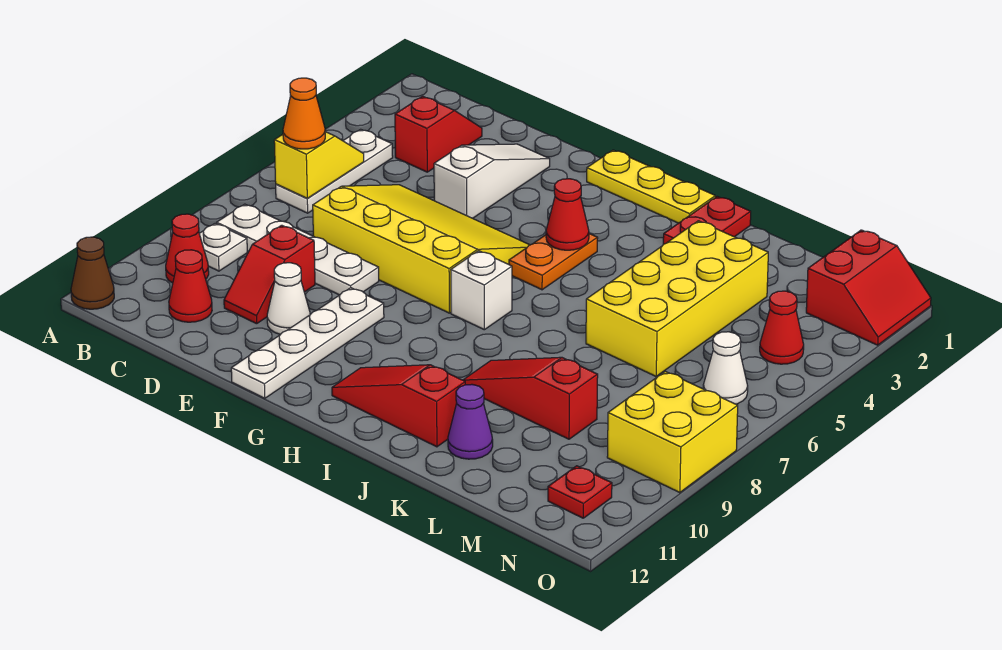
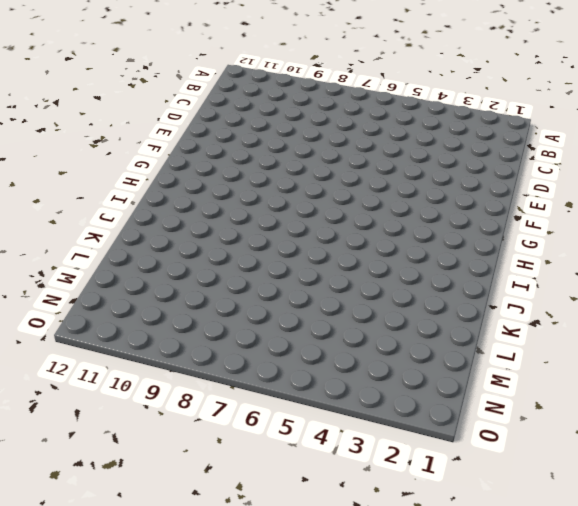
none -> brown cone A12 level 1
none -> white plate B4:B6 level 1
none -> white plate B8:E8 level 1

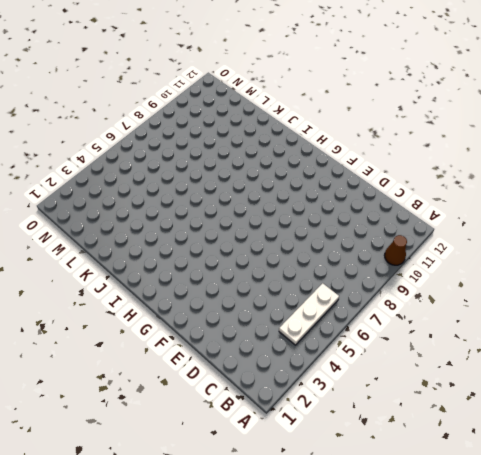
brown cone A10 level 1 -> brown cone A12 level 1
none -> white plate B8:E8 level 1
none -> white plate B9 level 1
none -> red cone B10 level 1

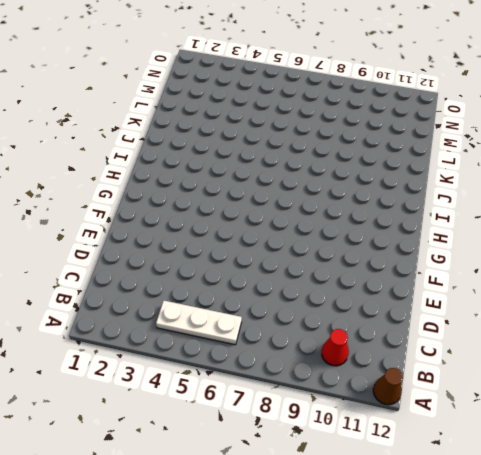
none -> white plate B8:E8 level 1
none -> white plate B9 level 1
none -> red slope C2:C3 level 1 top 3

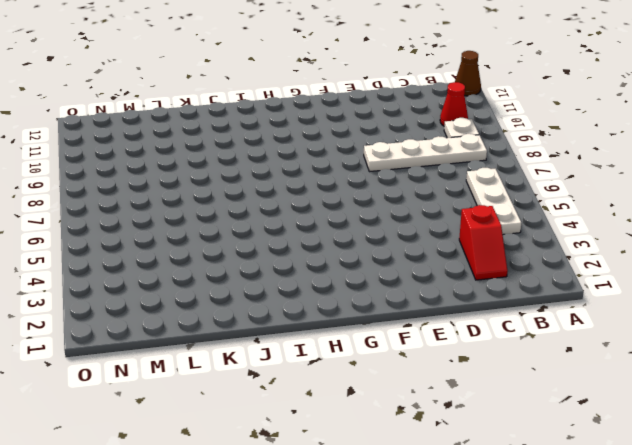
none -> red cone C11 level 1
none -> yellow slope D5:G7 level 1 top 7
none -> red slope D9:D10 level 1 top 9

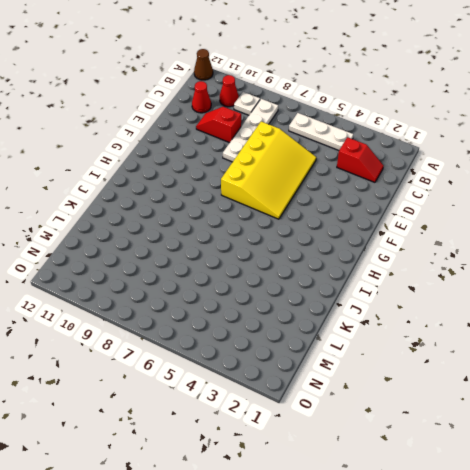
none -> white slope E2:E4 level 1 top 4
none -> white cone E10 level 1
none -> white plate F9:F12 level 1

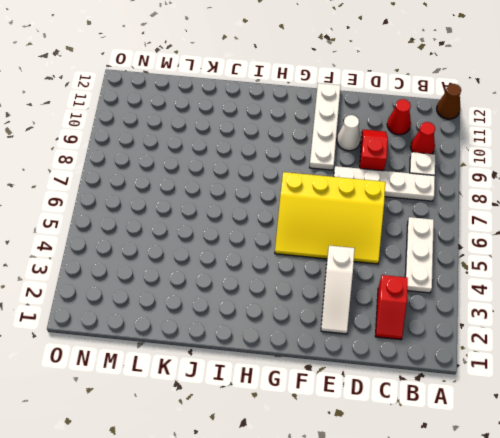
none -> yellow plate G1:I1 level 1
none -> orange plate H4:H5 level 1
none -> white brick H7 level 1

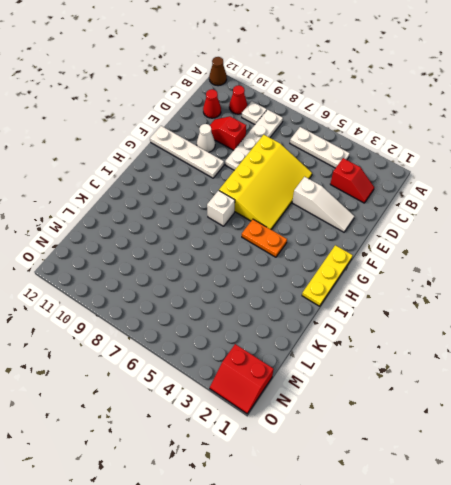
none -> red slope H11:J11 level 1 top J
none -> red plate J1:J2 level 1
none -> red slope J9:L9 level 1 top L

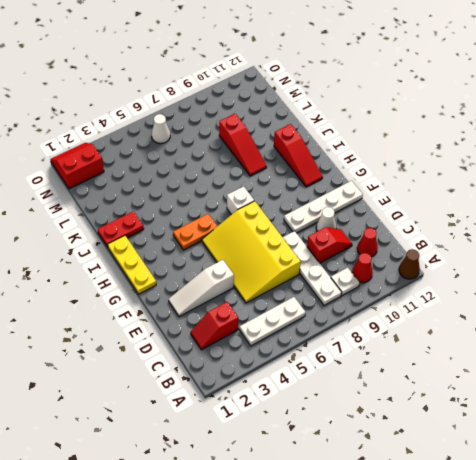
none -> yellow brick K3:L6 level 1
none -> purple cone K11 level 1
none -> red cone N4 level 1

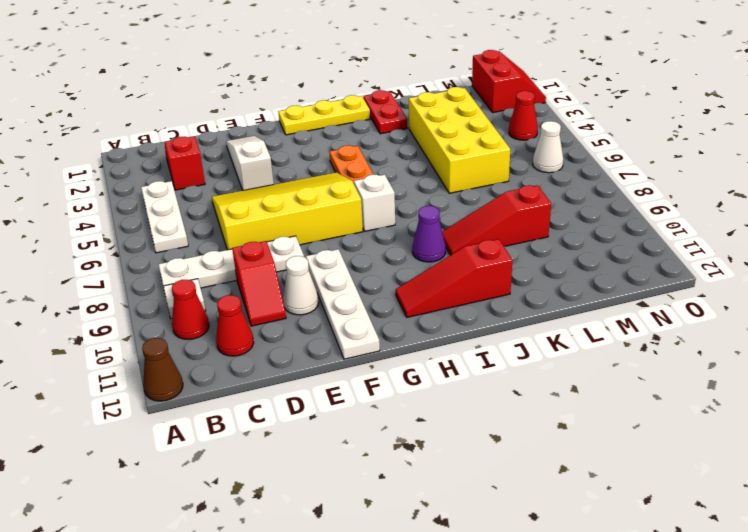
purple cone I9 level 1 -> purple cone K11 level 1
none -> yellow brick N8:O9 level 1
none -> red plate N11 level 1
none -> yellow slope B5:B6 level 2 top 6

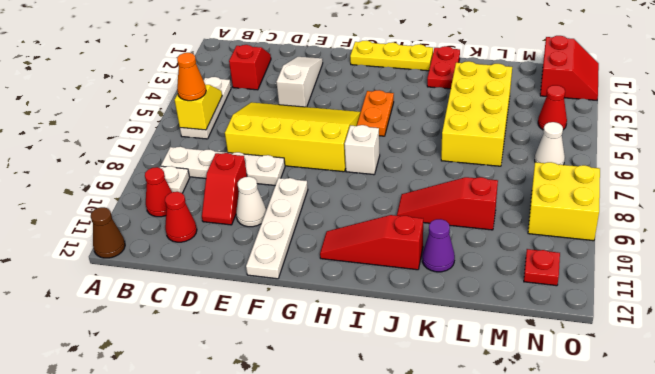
none -> red cone H4 level 2

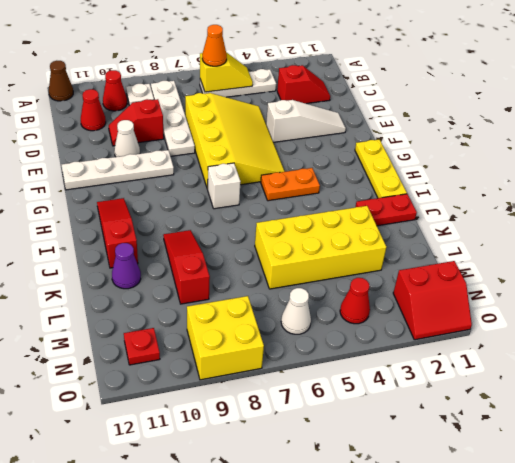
none -> red cone H4 level 2

